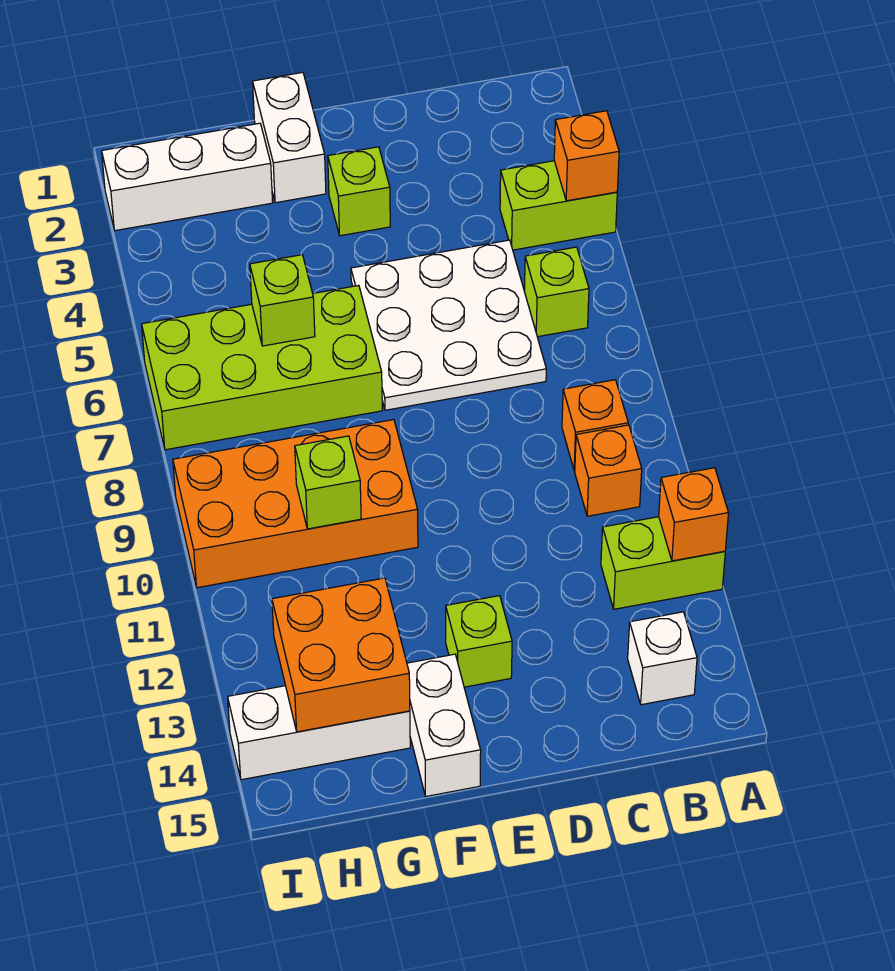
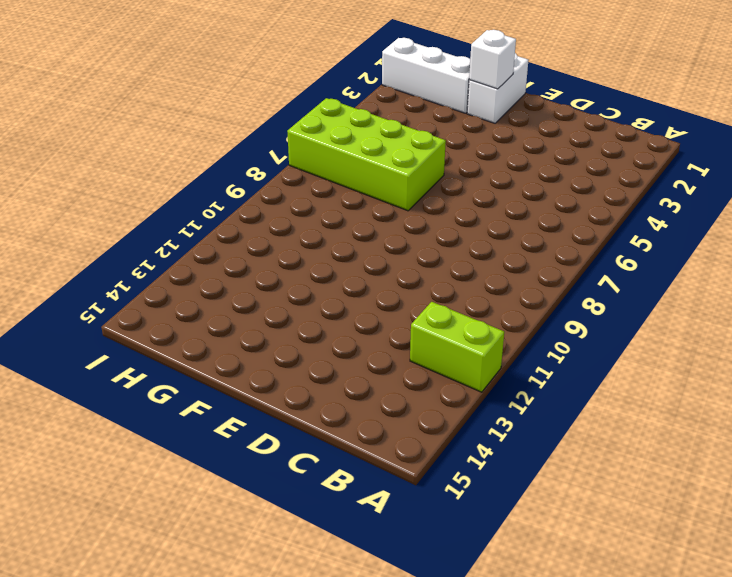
white brick F2 level 2 -> white brick B14 level 1
none -> lime brick A4:B4 level 1
none -> lime brick B6 level 1
none -> orange brick B9 level 1

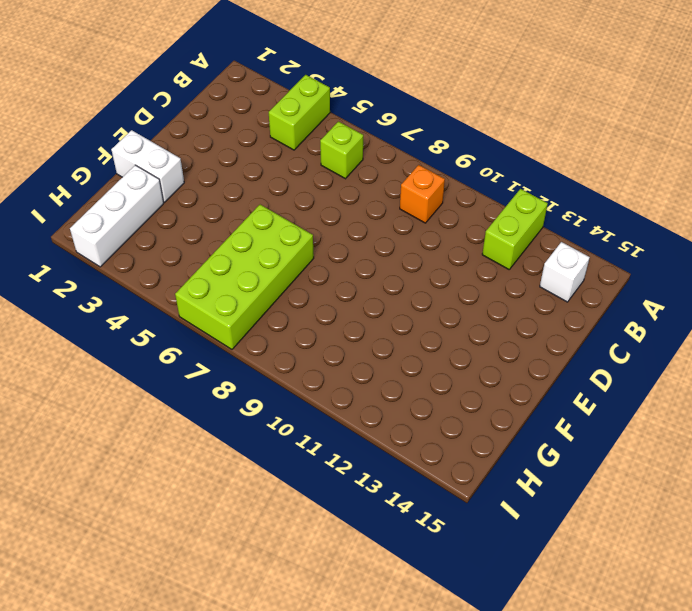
none -> orange brick B10 level 1
none -> white plate C5:E7 level 1
none -> lime brick E3 level 1

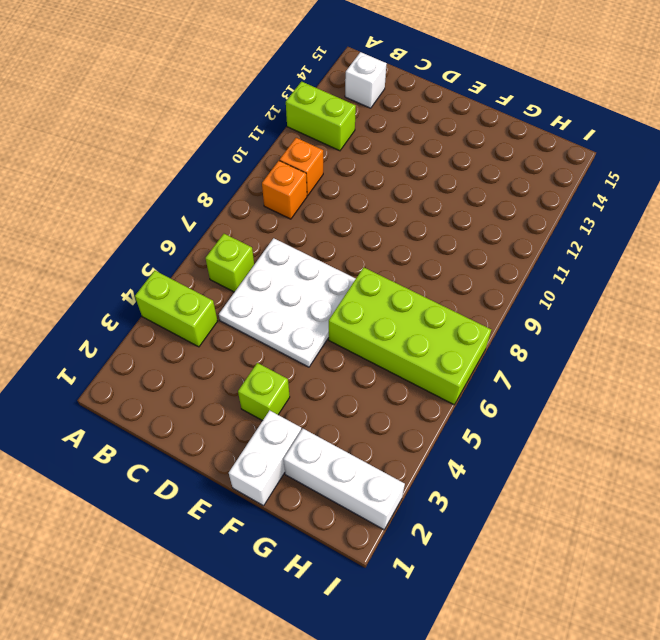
none -> lime brick E13 level 1
none -> orange brick F9:I10 level 1
none -> white brick F14:F15 level 1

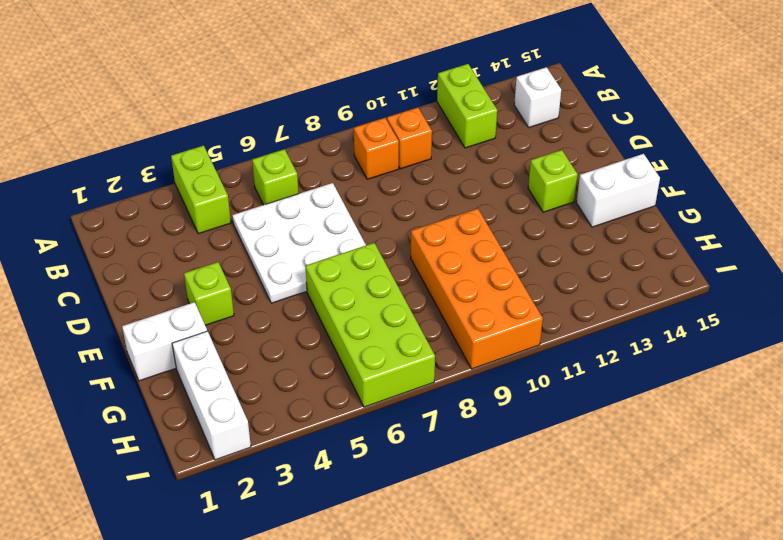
none -> white brick G14:I14 level 1
none -> orange brick A4 level 2
none -> orange brick A12 level 2

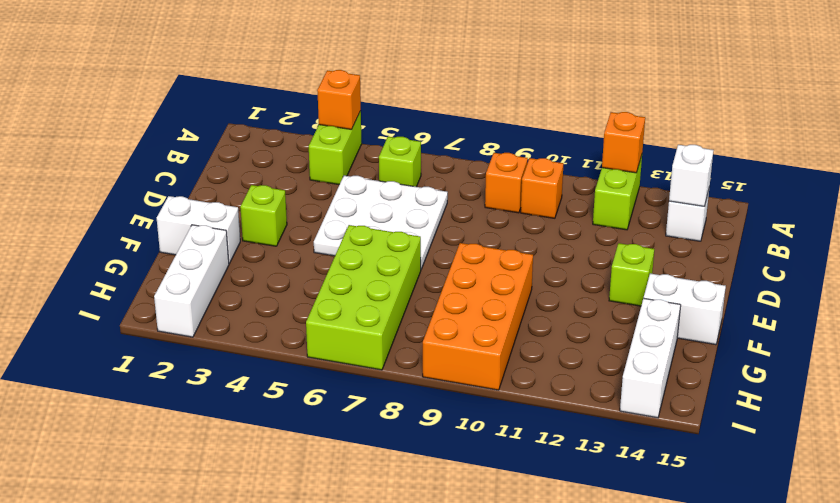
white brick B14 level 2 -> none
none -> lime brick G6 level 2
none -> lime brick G10 level 2
none -> orange brick G13:H14 level 2

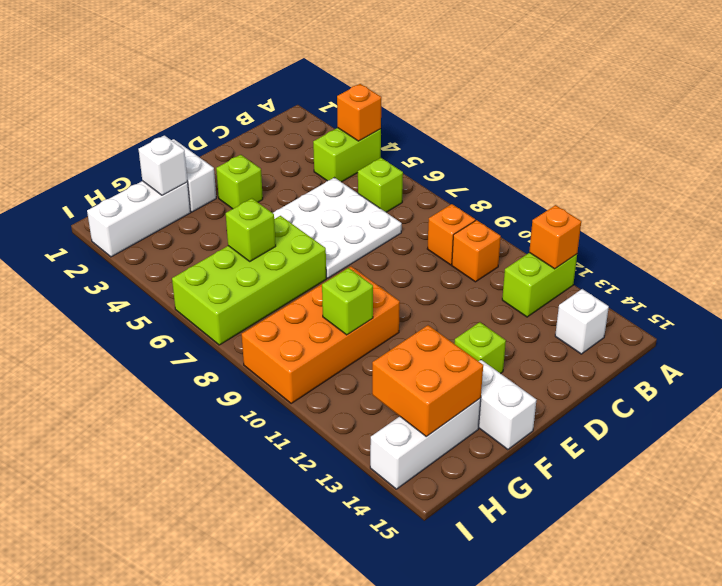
white brick G2 level 2 -> none

